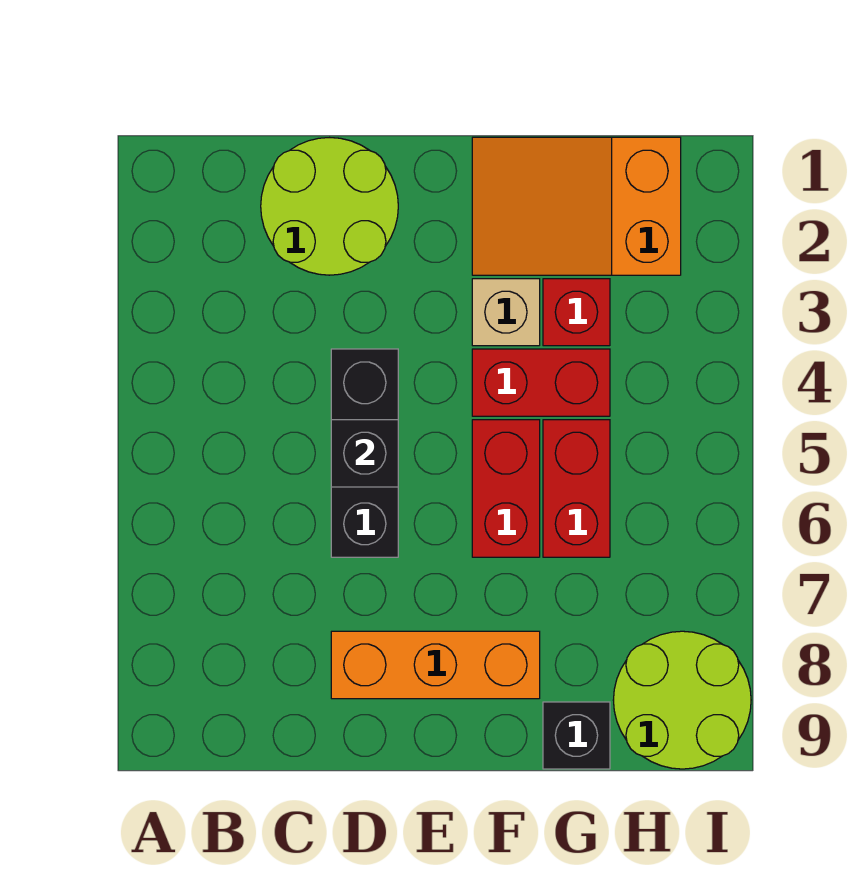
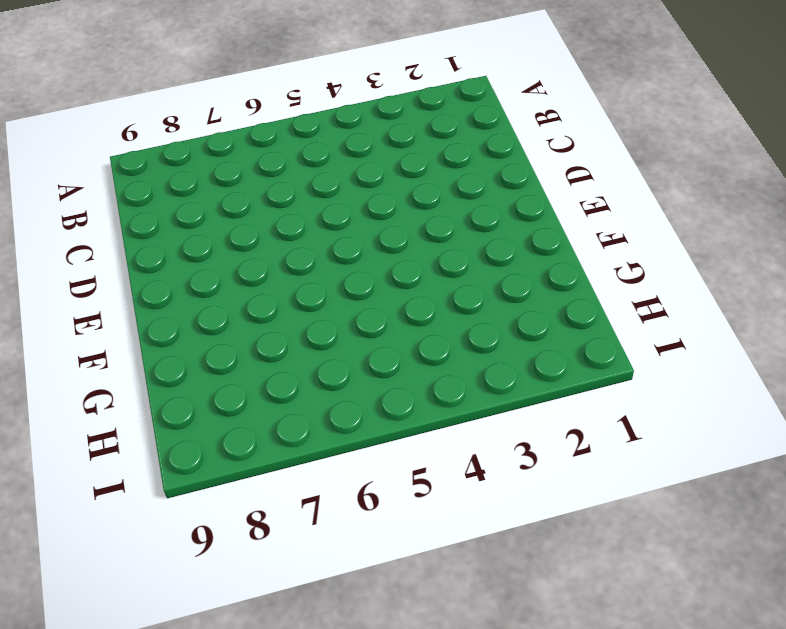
none -> lime round brick C1:D2 level 1
none -> black brick D4:D6 level 1
none -> orange brick D8:F8 level 1

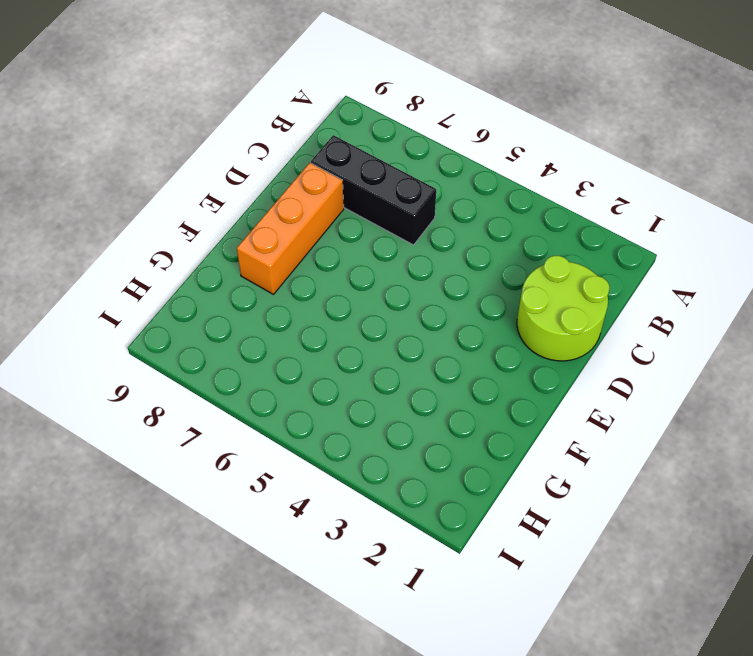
black brick C6:C8 level 1 -> black brick D4:D6 level 1
none -> orange slope F1:H2 level 1 top H
none -> tan brick F3 level 1
none -> red brick F4:G4 level 1

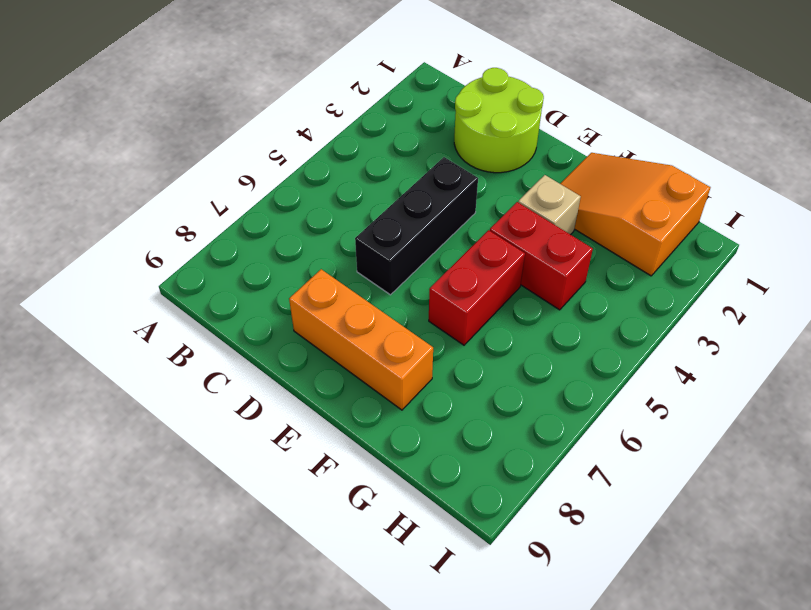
none -> red brick G3 level 1
none -> red brick G5:G6 level 1
none -> black brick G9 level 1

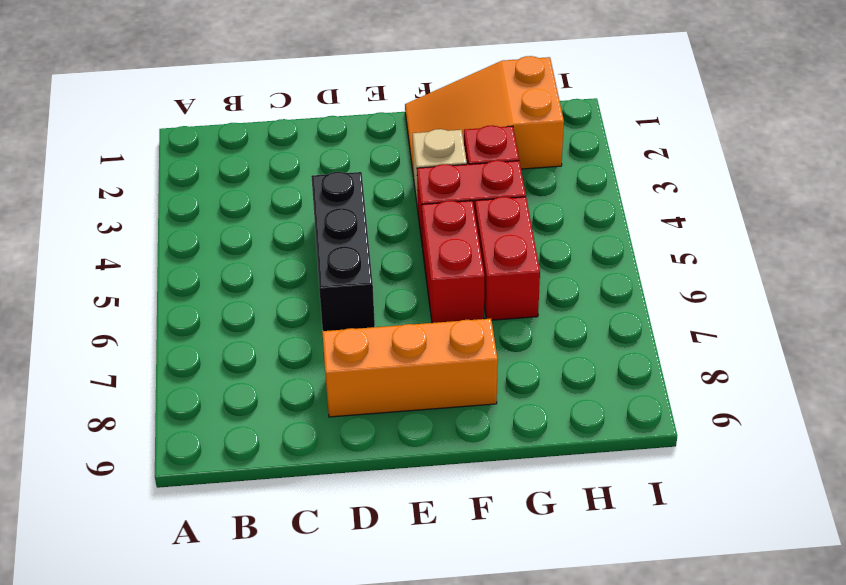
none -> lime round brick C1:D2 level 1
none -> black brick G9 level 1
none -> lime round brick H8:I9 level 1

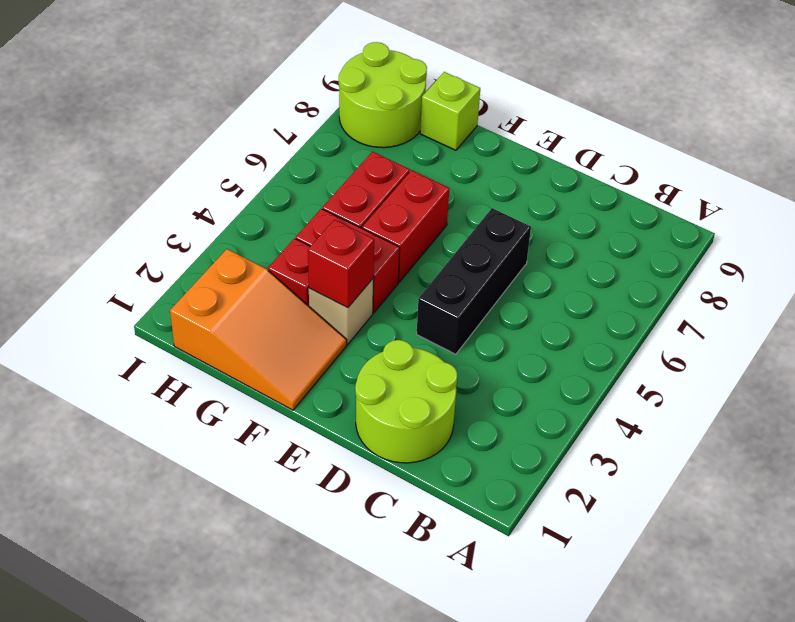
red brick F3 level 2 -> none
lime brick G9 level 1 -> black brick G9 level 1
none -> orange brick D8:F8 level 1
none -> black brick D5 level 2

